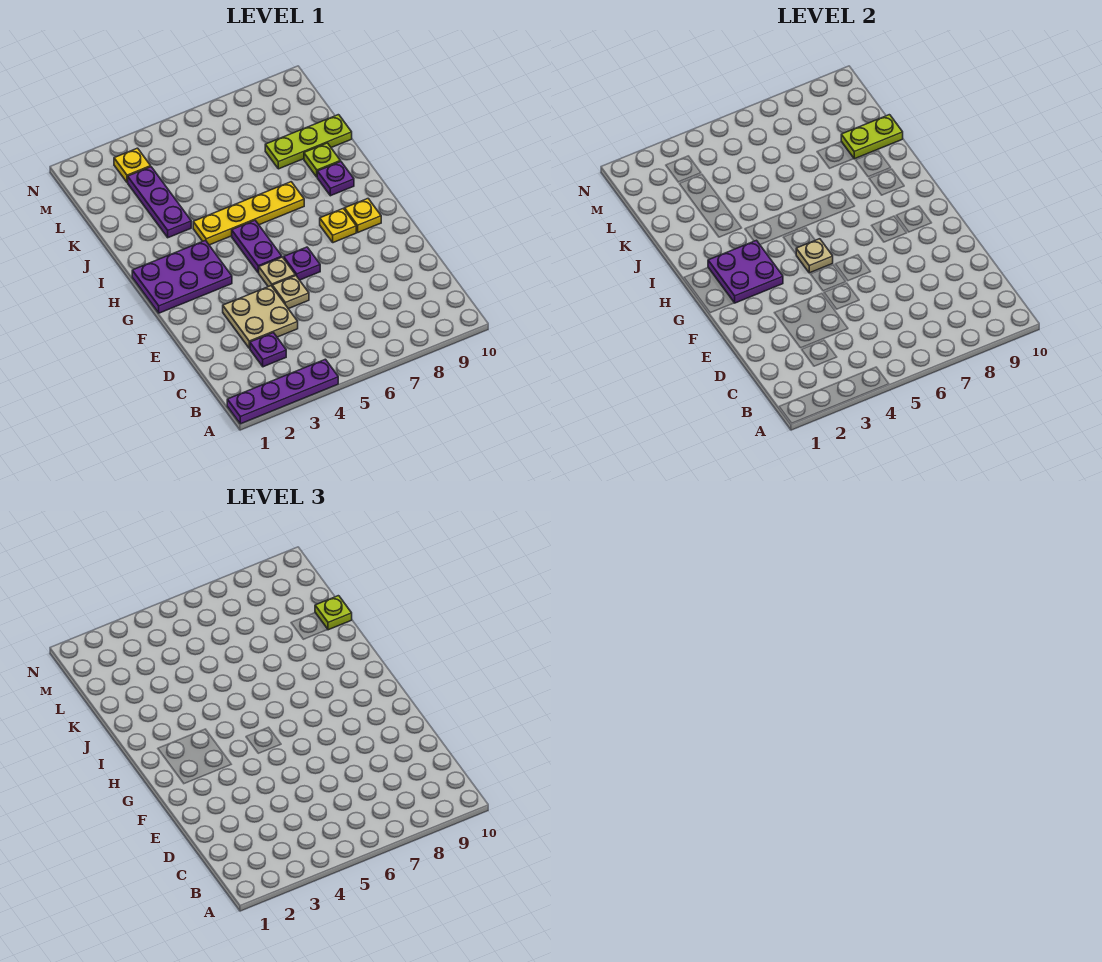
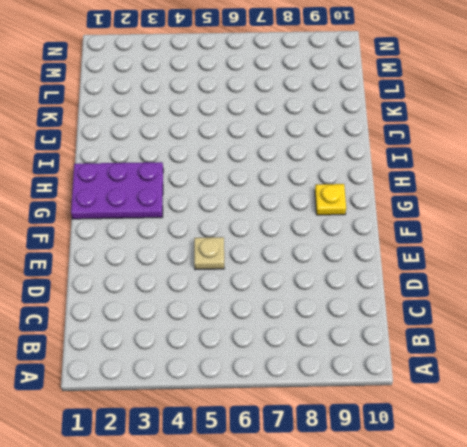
none -> purple plate A1:A4 level 1
none -> purple plate C3 level 1
none -> tan plate D3:E4 level 1

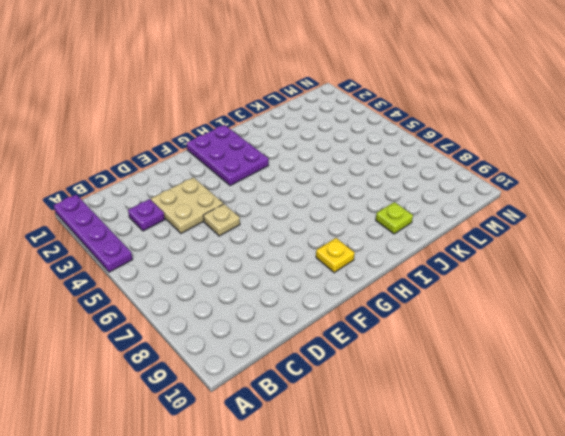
none -> tan plate F5 level 1
none -> purple plate F6 level 1
none -> purple plate G5:H5 level 1

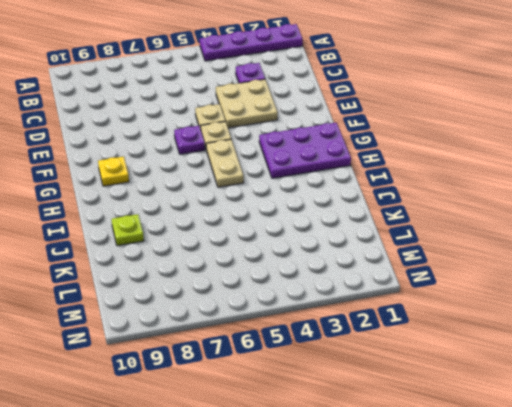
tan plate G5:H5 level 1 -> purple plate G5:H5 level 1
none -> yellow plate G8 level 1
none -> yellow plate I4:I7 level 1
none -> purple plate I9 level 1

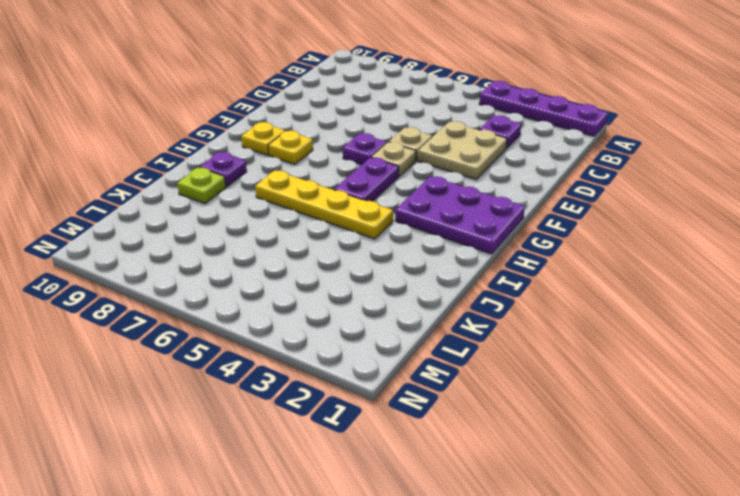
none -> purple plate J3:L3 level 1
none -> lime plate K8:K10 level 1
none -> yellow plate M3 level 1

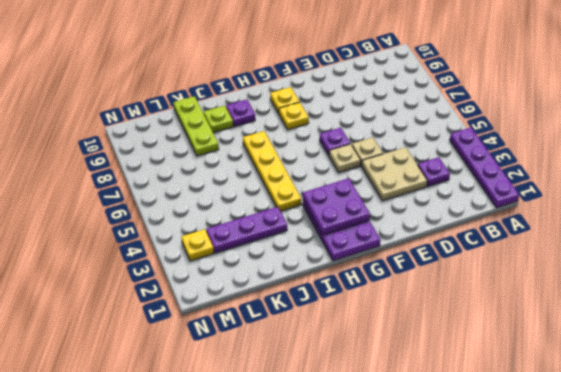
none -> purple plate G5:H5 level 1
none -> tan plate G5 level 2
none -> lime plate K9:K10 level 2

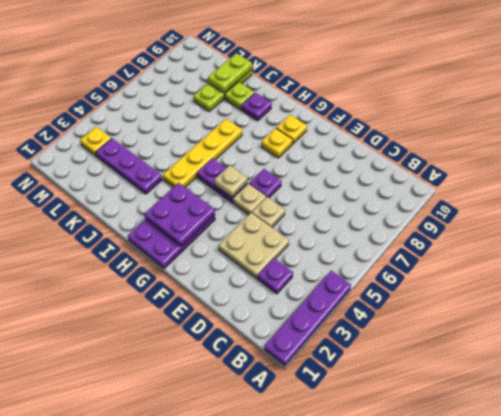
none -> lime plate K10 level 3

